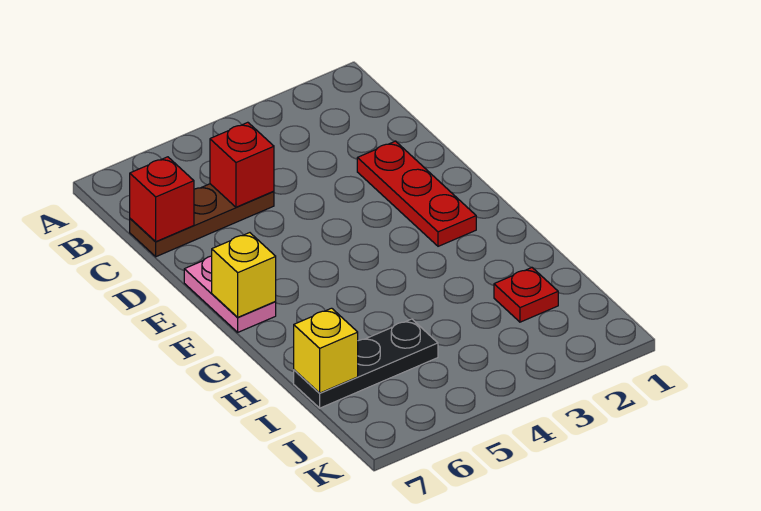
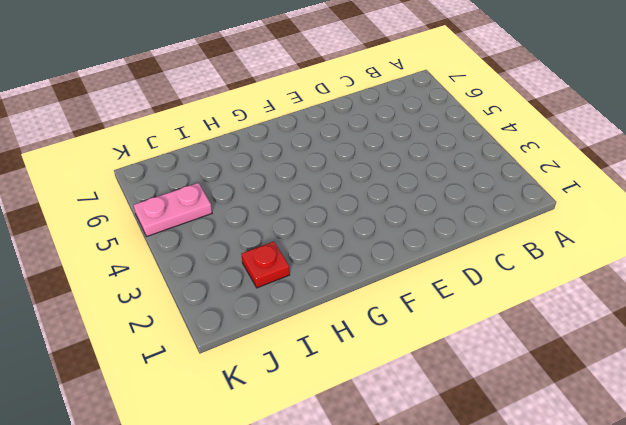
pink plate J5:K5 level 1 -> pink plate E7:F7 level 1
none -> brown plate C5:C7 level 1
none -> red plate D2:F2 level 1

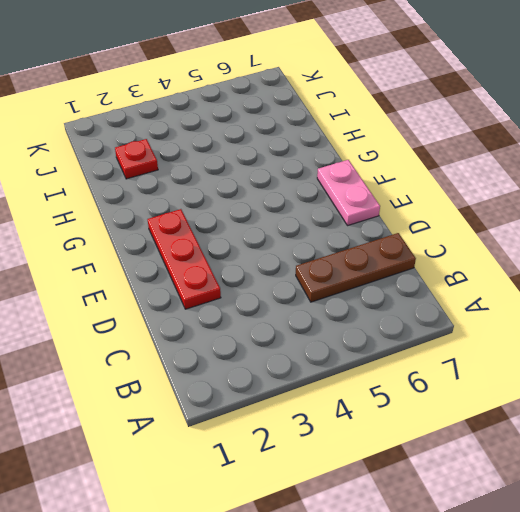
none -> black plate I5:I7 level 1
none -> red brick C5 level 2

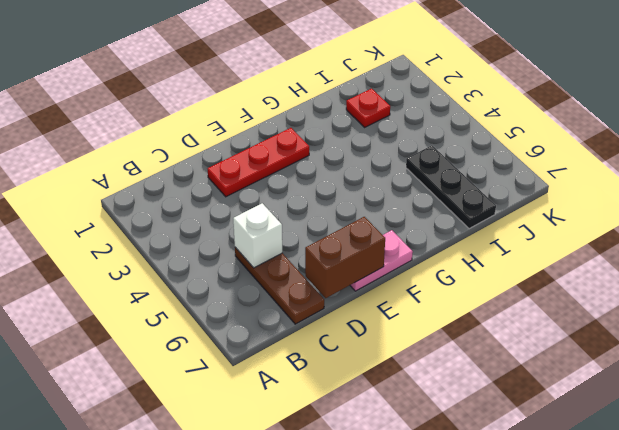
white brick C5 level 2 -> red brick C5 level 2
brown brick D7:E7 level 2 -> none
none -> red brick C7 level 2
none -> yellow brick F7 level 2

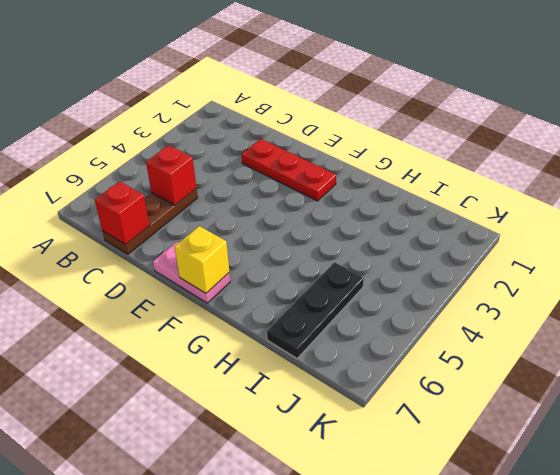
none -> red plate I2 level 1
none -> yellow brick I7 level 2

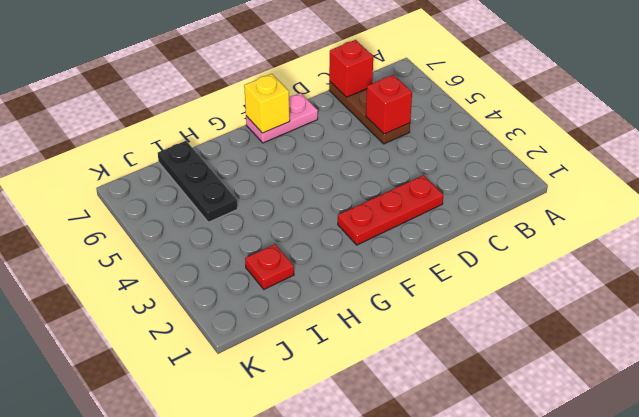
none -> yellow brick I7 level 2

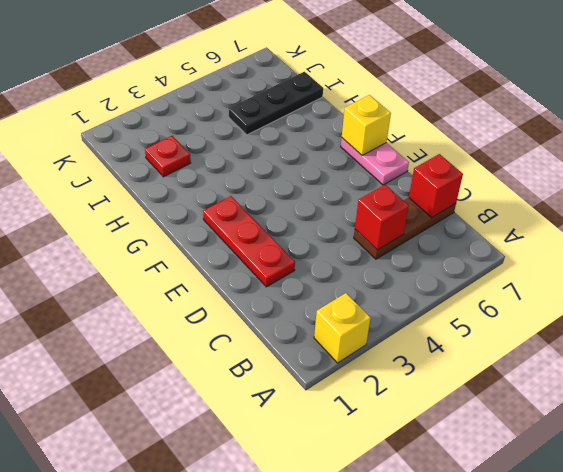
yellow brick A2 level 1 -> yellow brick I7 level 2

